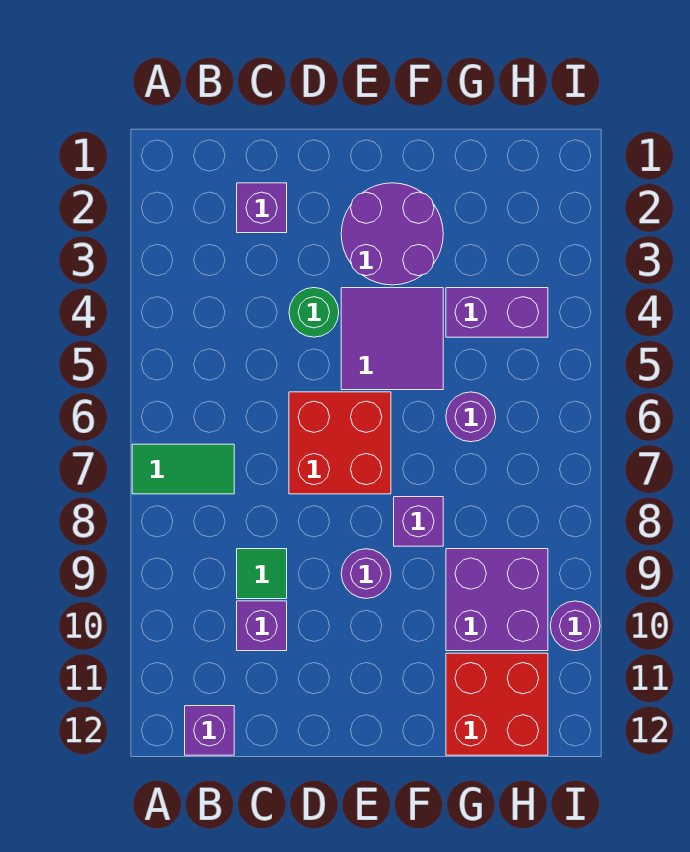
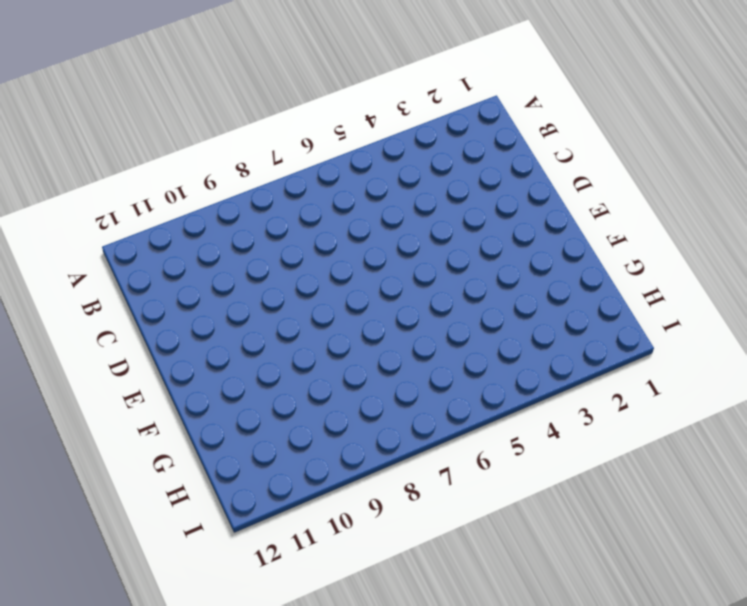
none -> green tile A7:B7 level 1
none -> purple brick B12 level 1
none -> purple brick C2 level 1

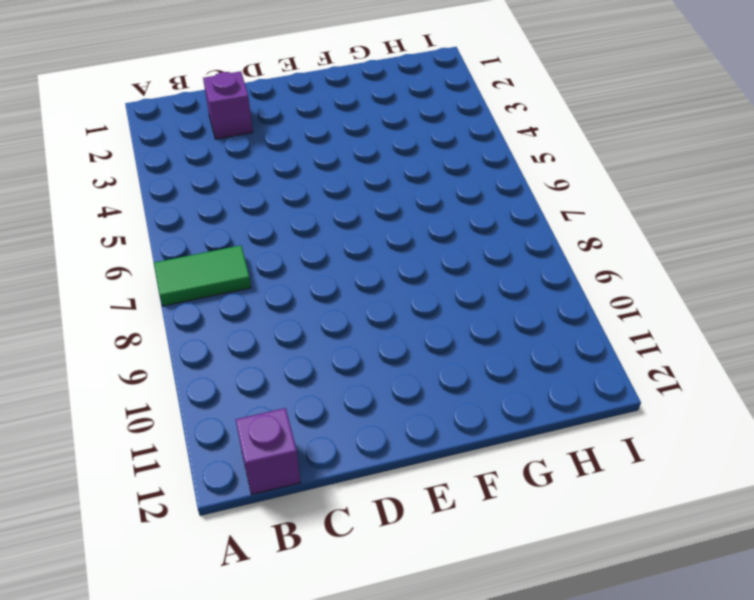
none -> green tile C9 level 1
none -> purple brick C10 level 1
none -> green round brick D4 level 1

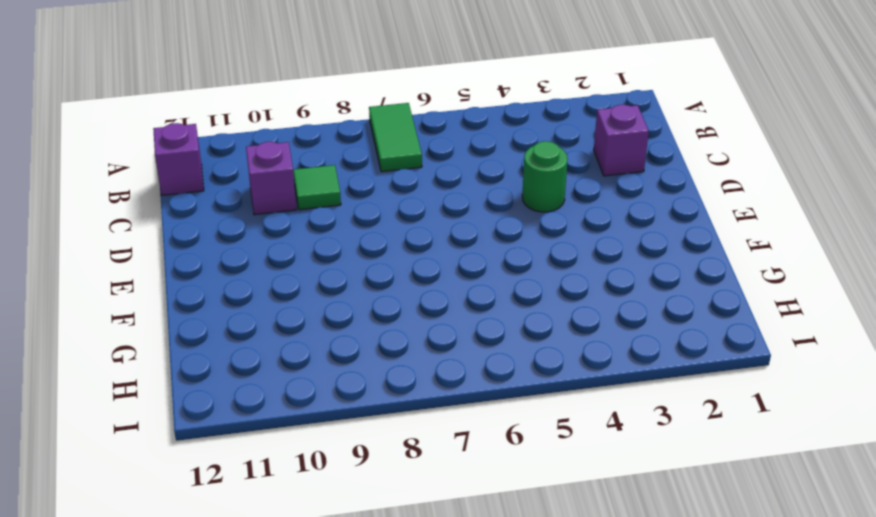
none -> red brick D6:E7 level 1
none -> purple round brick E2:F3 level 1
none -> purple tile E4:F5 level 1

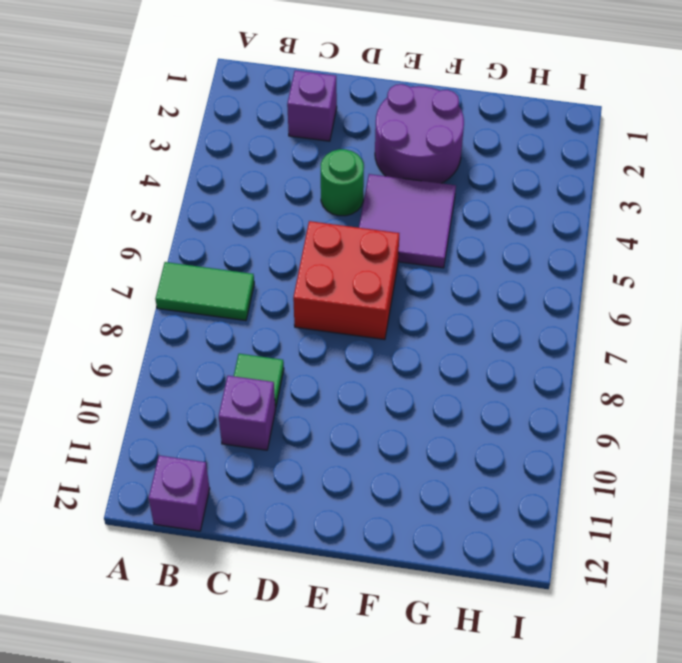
none -> purple round brick E9 level 1
none -> purple brick F8 level 1
none -> purple brick G4:H4 level 1

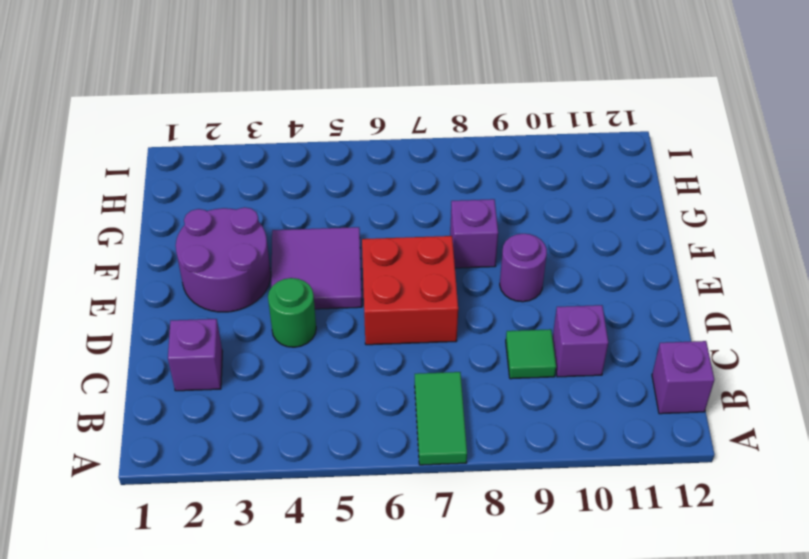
none -> purple brick G4:H4 level 1
none -> purple round brick G6 level 1
none -> purple brick G9:H10 level 1

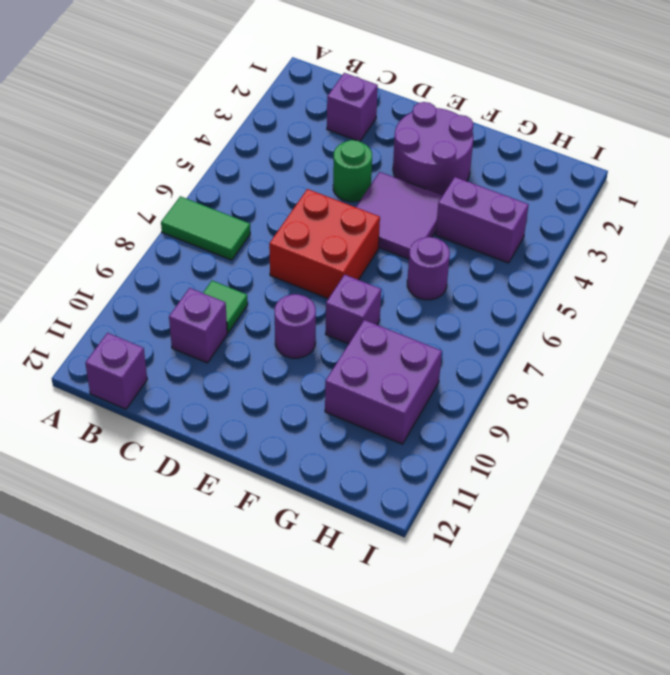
none -> red brick G11:H12 level 1
none -> purple round brick I10 level 1

